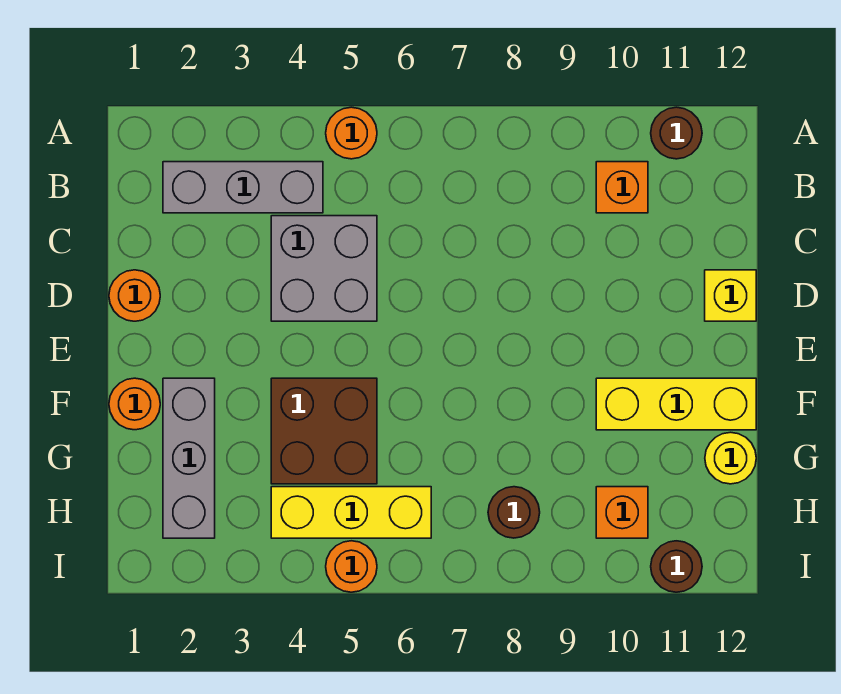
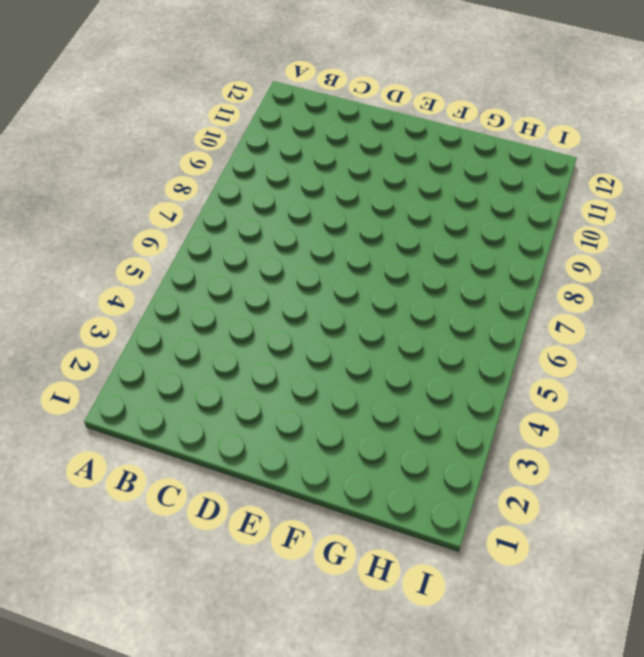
none -> orange round brick A5 level 1
none -> brown round brick A11 level 1
none -> grey brick B2:B4 level 1

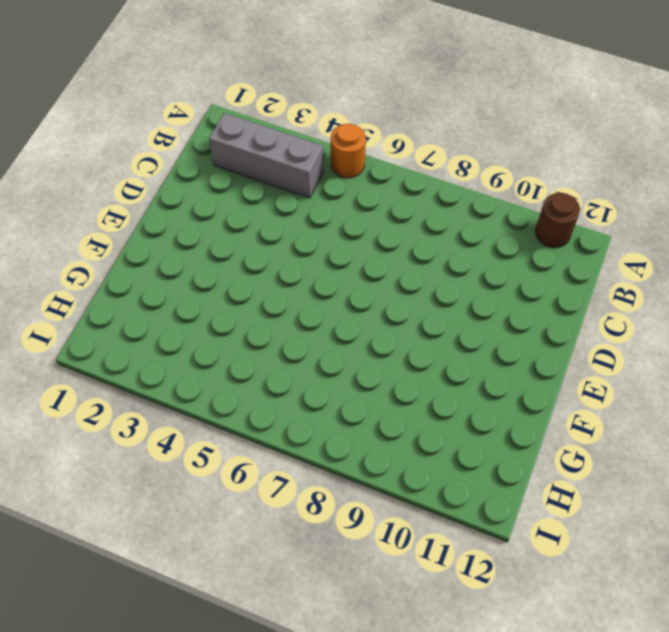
none -> orange brick B10 level 1
none -> grey brick C4:D5 level 1
none -> orange round brick D1 level 1

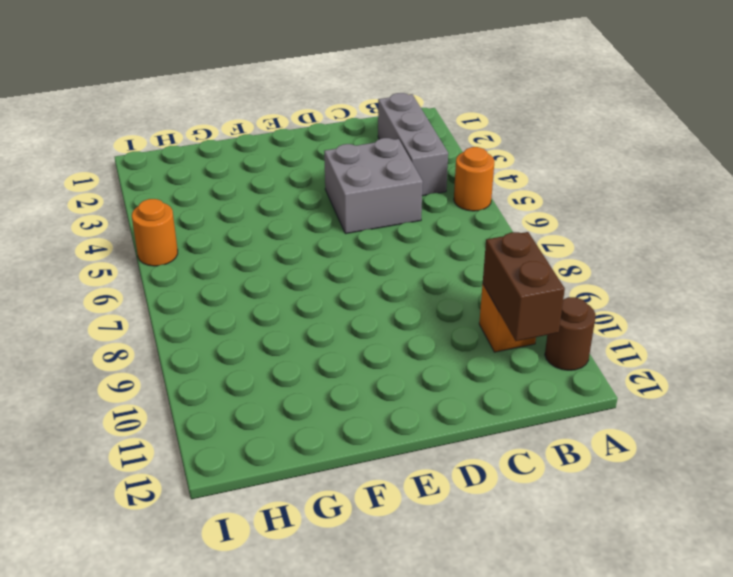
brown brick B10:B11 level 2 -> none
none -> orange round brick D1 level 1
none -> yellow brick D12 level 1
none -> orange round brick F1 level 1

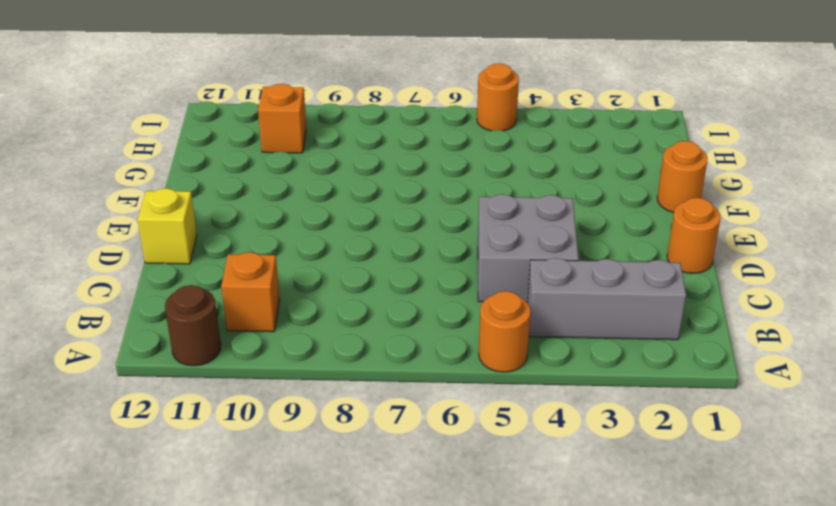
none -> grey brick F2:H2 level 1
none -> brown brick F4:G5 level 1
none -> yellow brick F10:F12 level 1

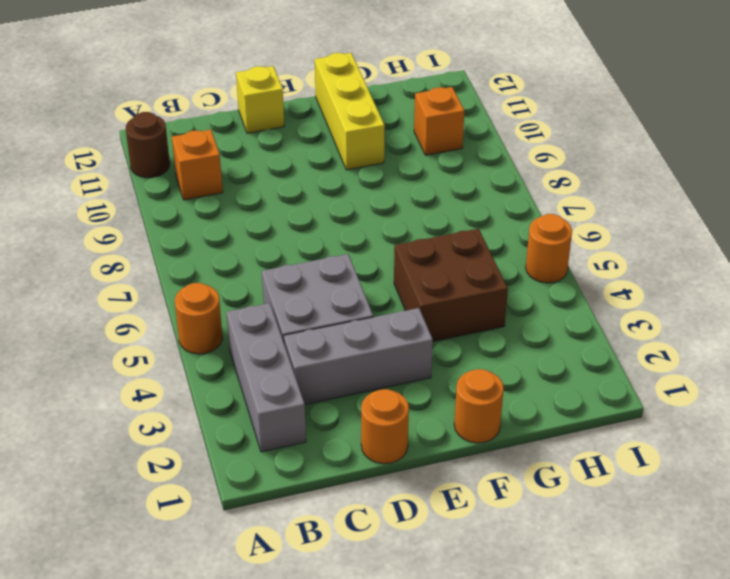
grey brick C3:E3 level 1 -> grey brick F2:H2 level 1
none -> yellow round brick G12 level 1
none -> yellow brick H4:H6 level 1
none -> brown round brick H8 level 1

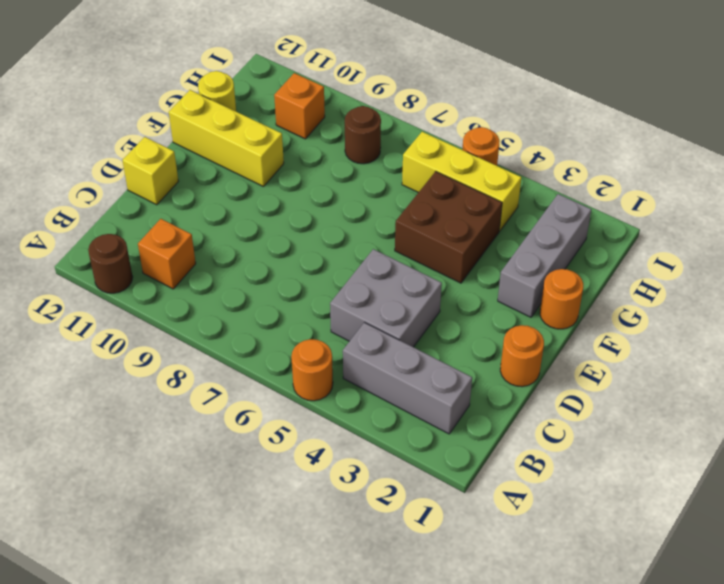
none -> brown round brick I11 level 1

